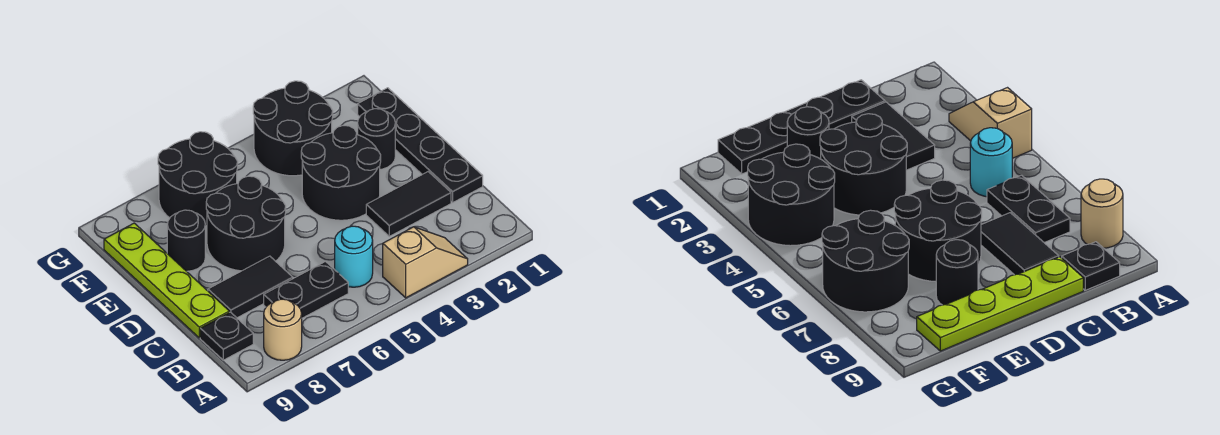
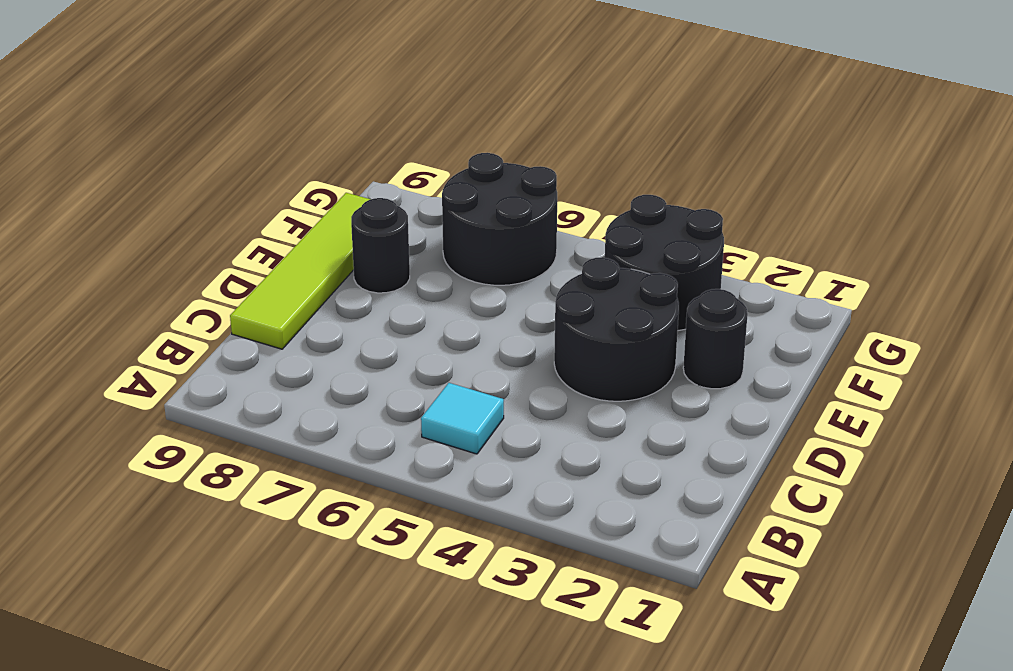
cyan tile B5 level 1 -> cyan round brick B5 level 1
lime tile C9:F9 level 1 -> lime plate C9:F9 level 1
none -> tan slope A3:A4 level 1 top 4
none -> tan round brick A8 level 1
none -> black plate B6:B7 level 1

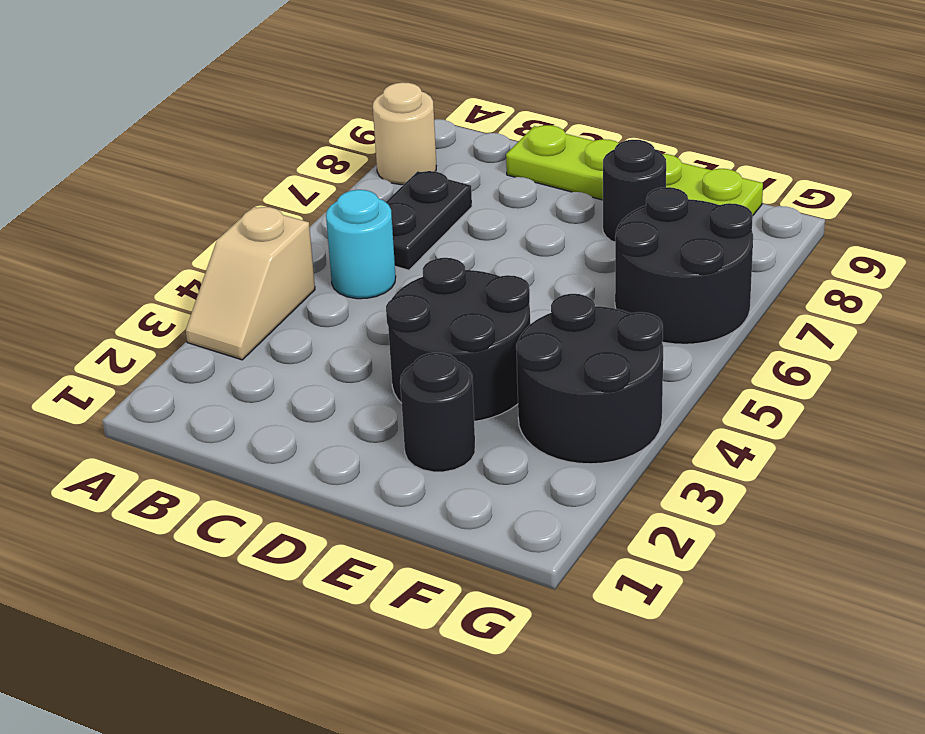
none -> black plate B9 level 1
none -> black plate C1:F1 level 1
none -> black tile C2:C3 level 1

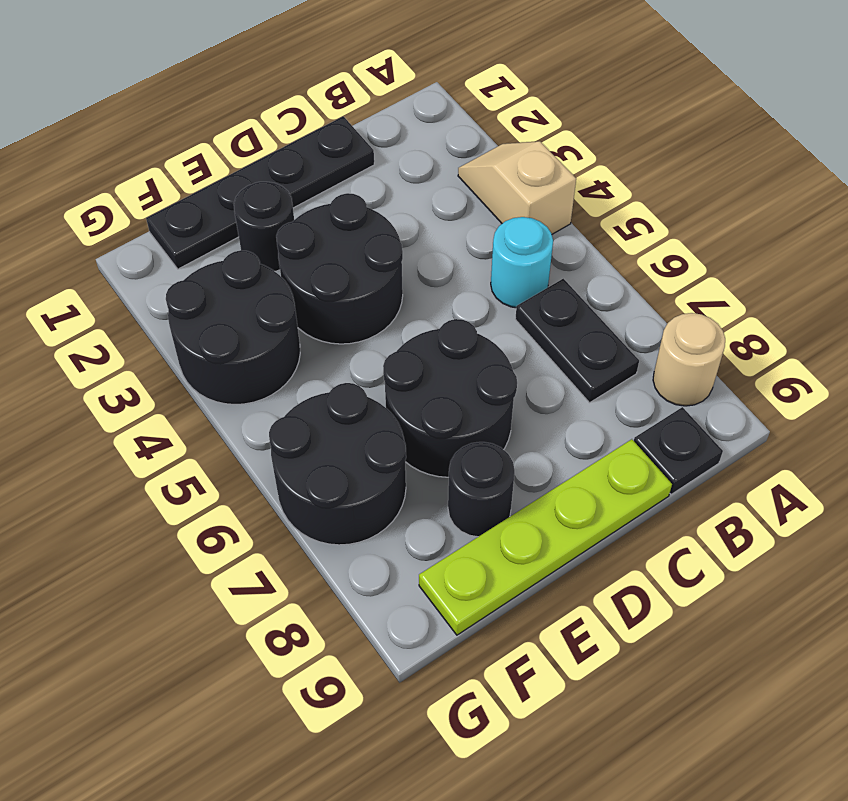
none -> black tile C2:C3 level 1
none -> black tile C7:C8 level 1

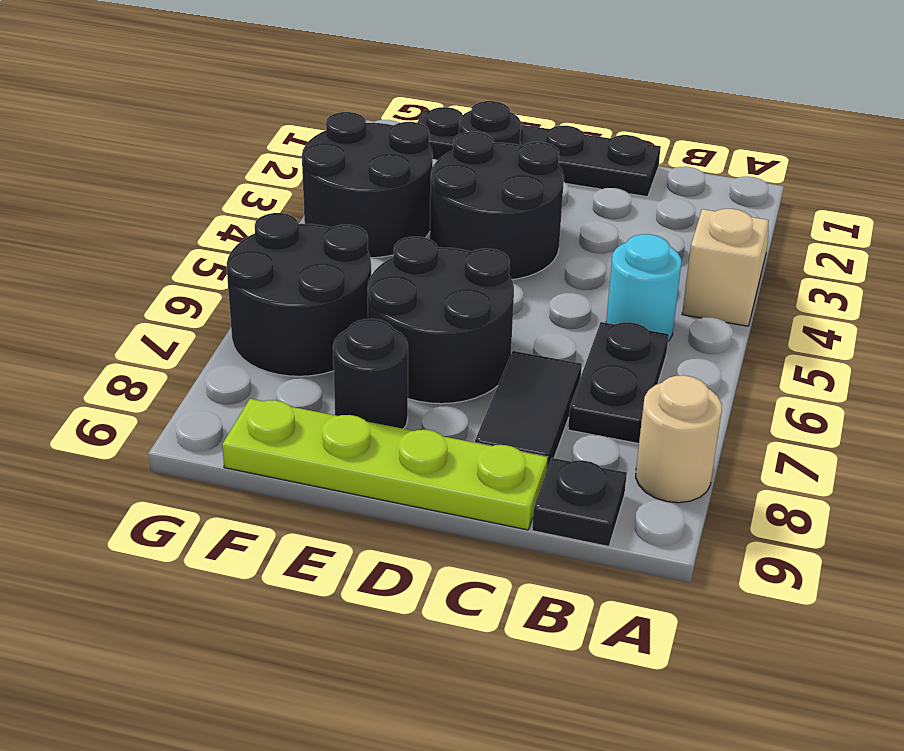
none -> black tile C2:C3 level 1

